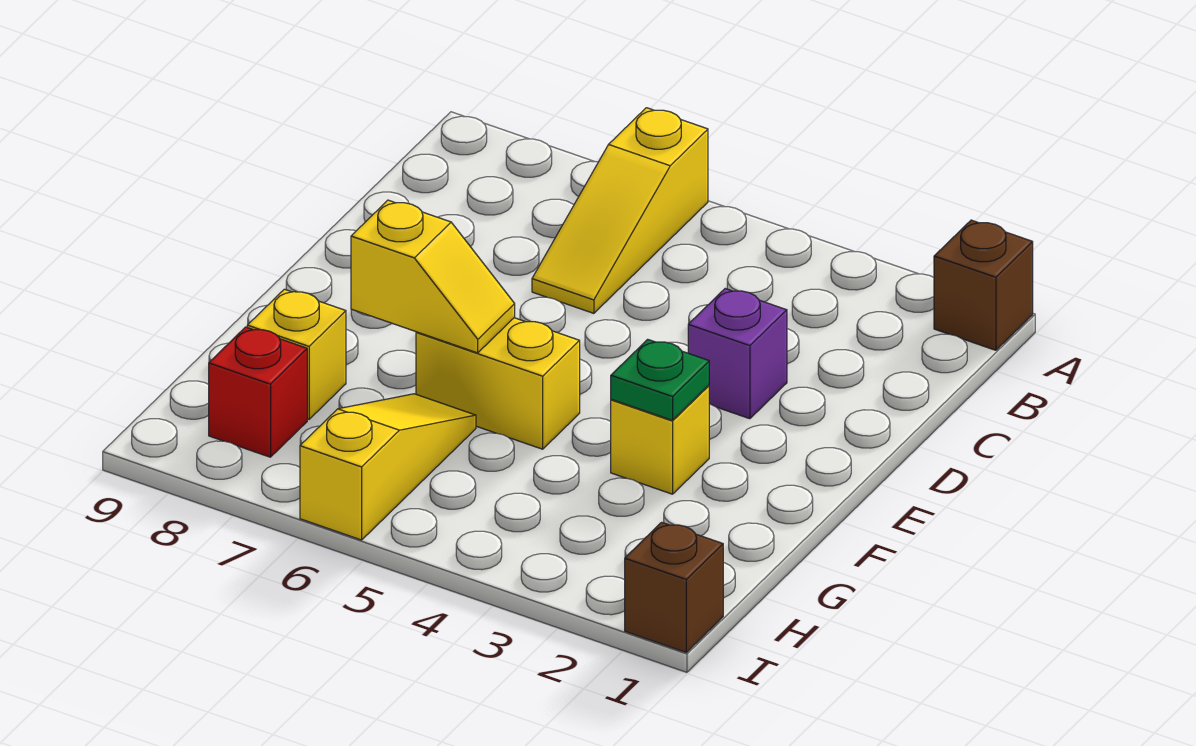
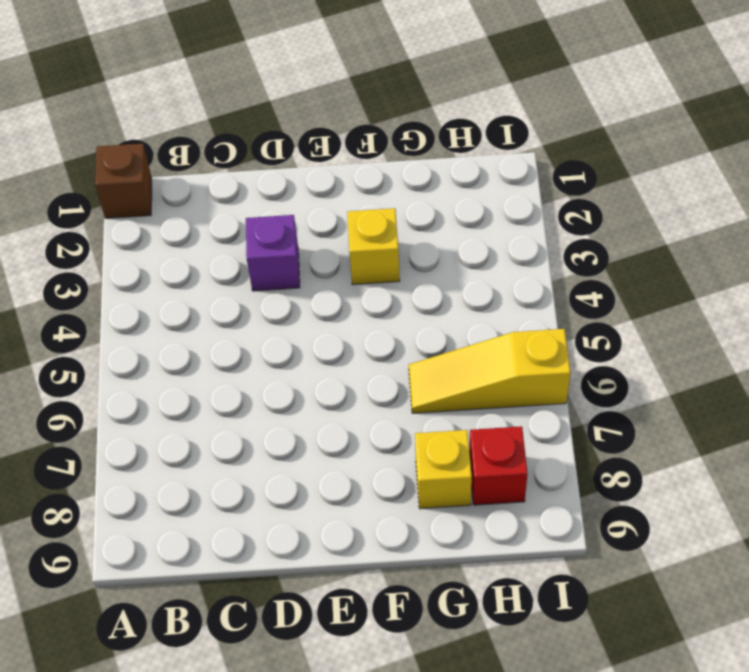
none -> yellow slope A6:C6 level 1 top A
none -> yellow brick F5:F6 level 1

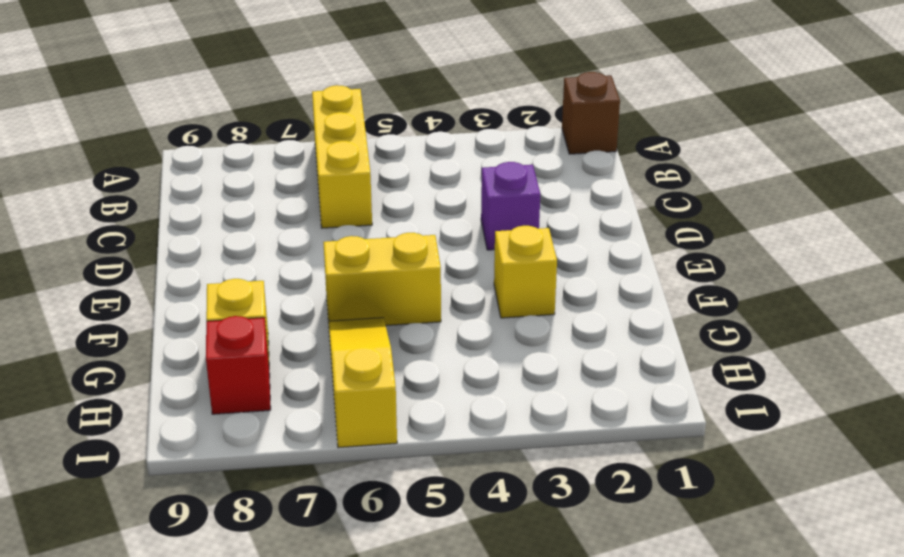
yellow brick A6:C6 level 1 -> yellow slope A6:C6 level 1 top A
none -> brown brick I1 level 1
none -> green plate F3 level 2

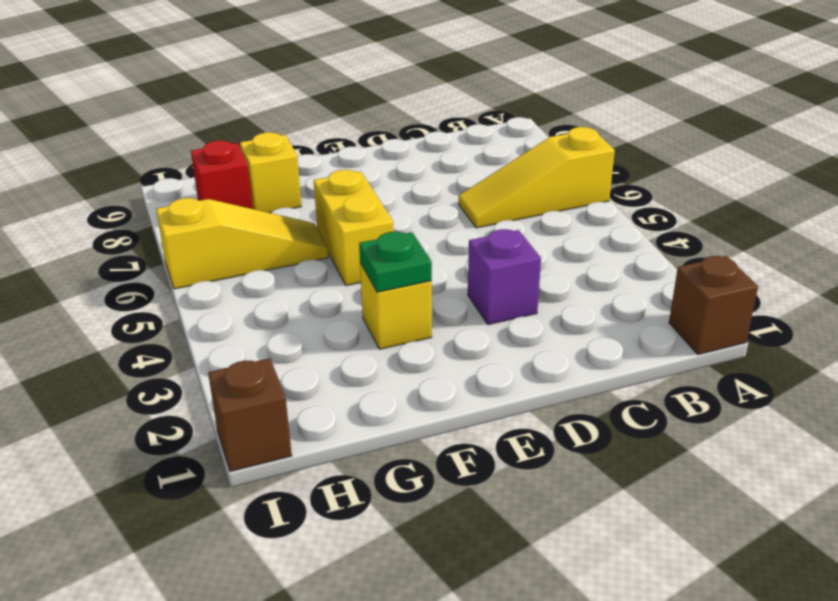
none -> yellow slope F6:F7 level 2 top 7

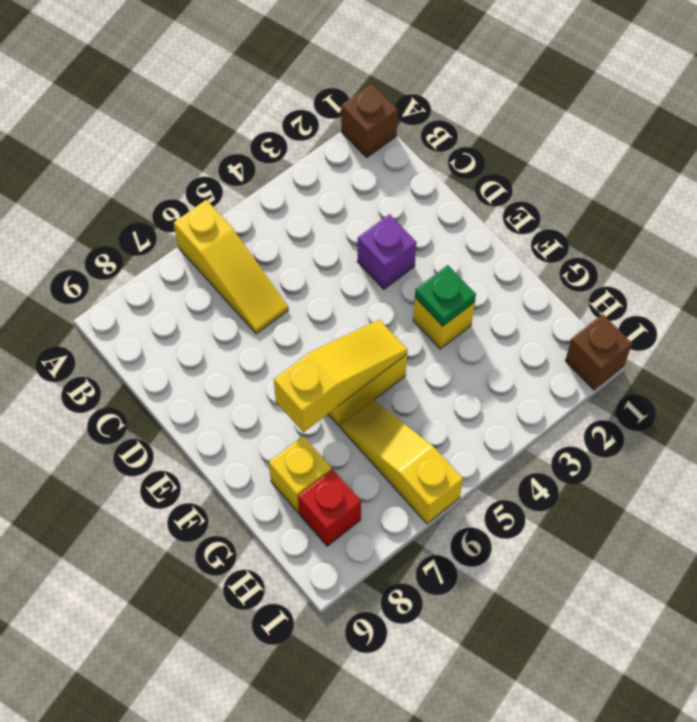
yellow slope F5:F7 level 2 top 7 -> yellow slope F6:F7 level 2 top 7

